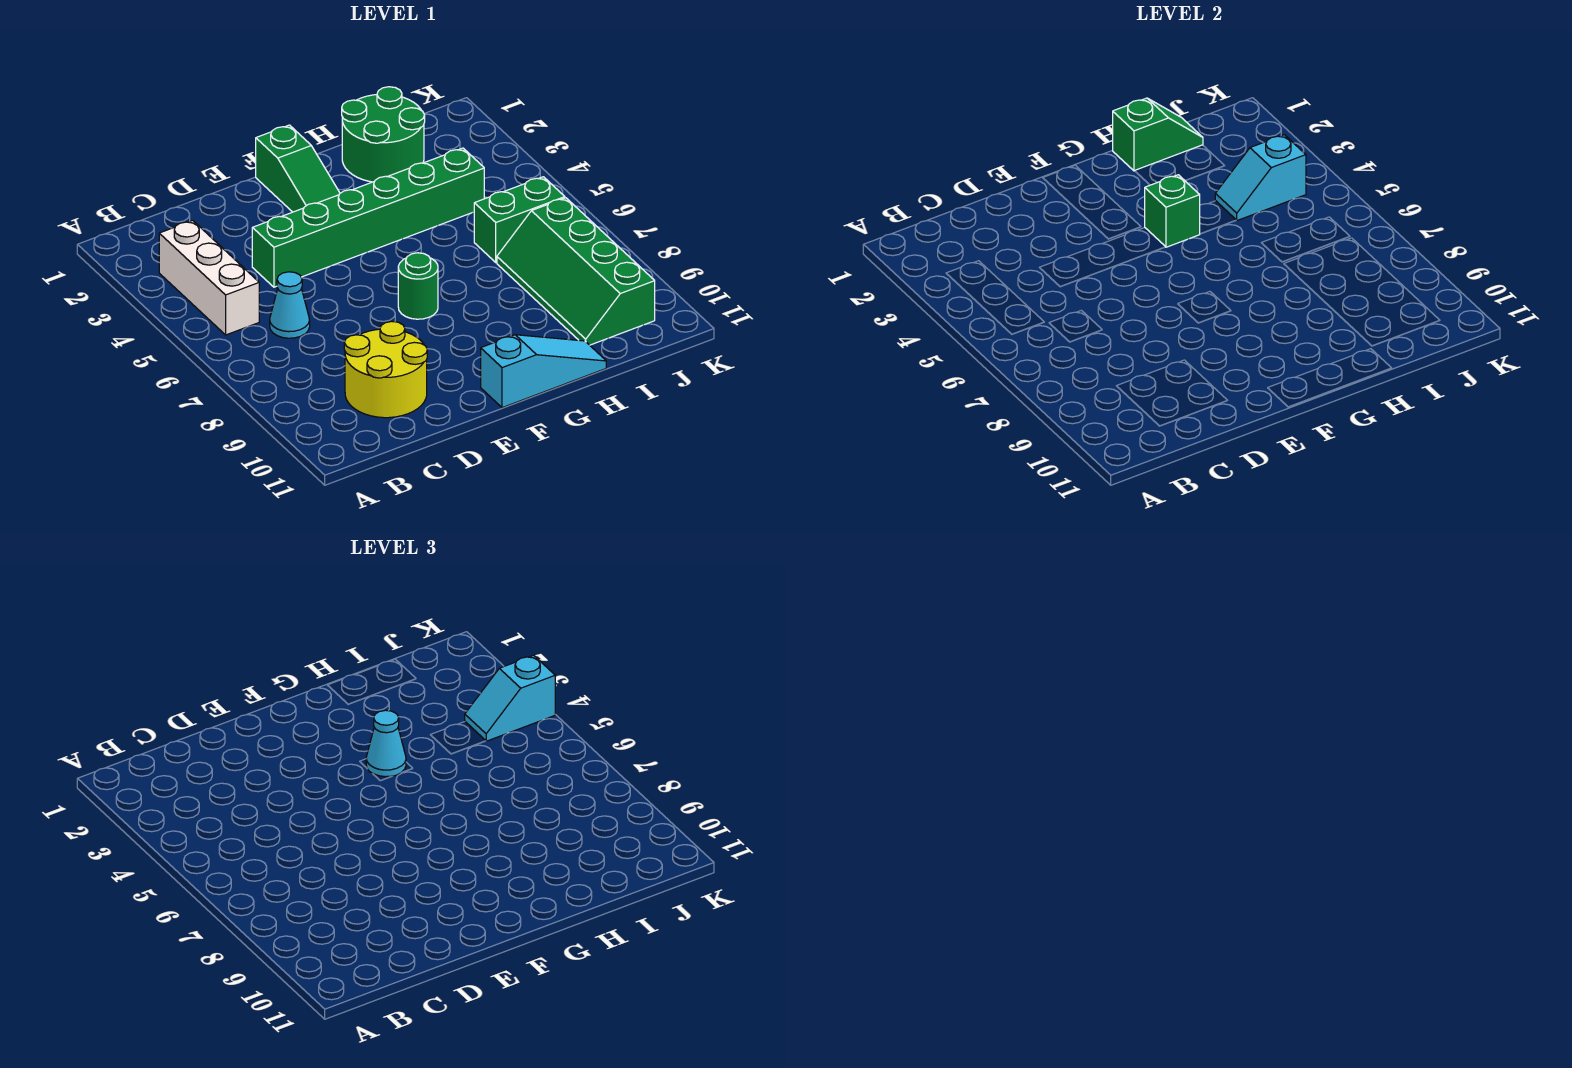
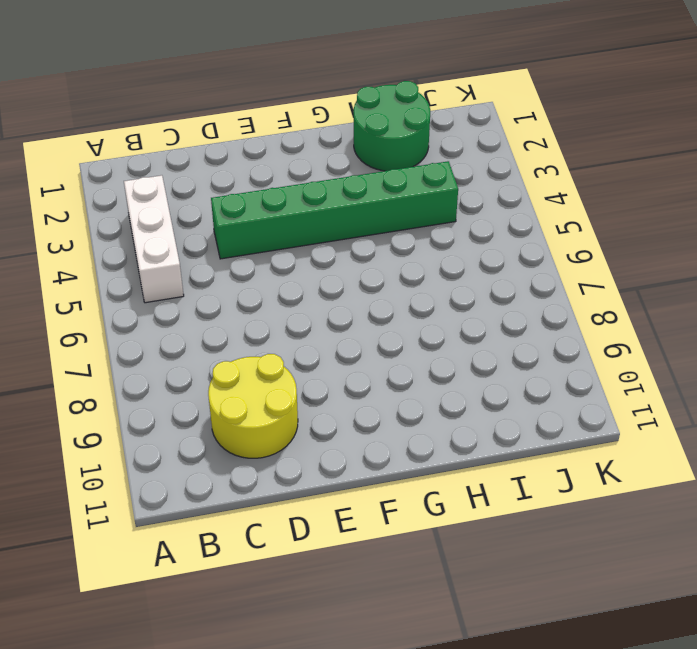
none -> cyan cone C6 level 1
none -> green slope F1:F3 level 1 top 1
none -> green round brick F7 level 1

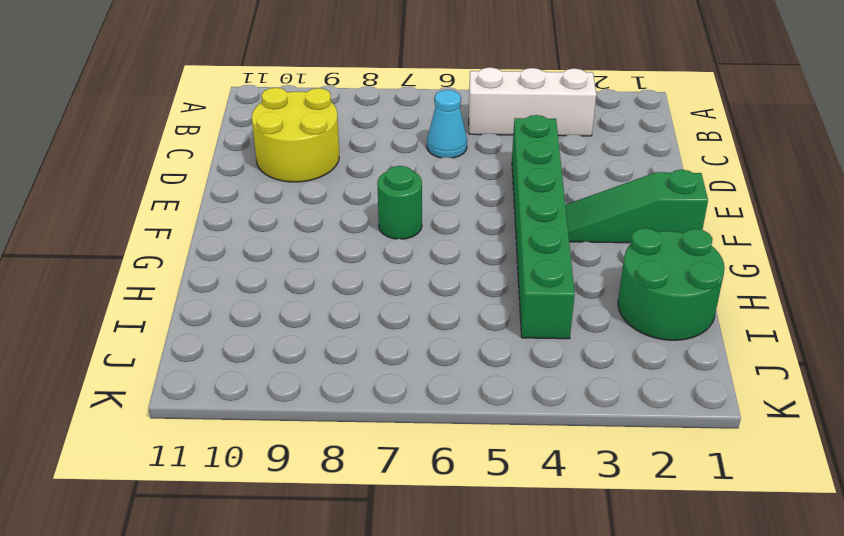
none -> cyan slope F11:H11 level 1 top F
none -> green brick I6:J6 level 1
none -> green slope I7:J10 level 1 top J

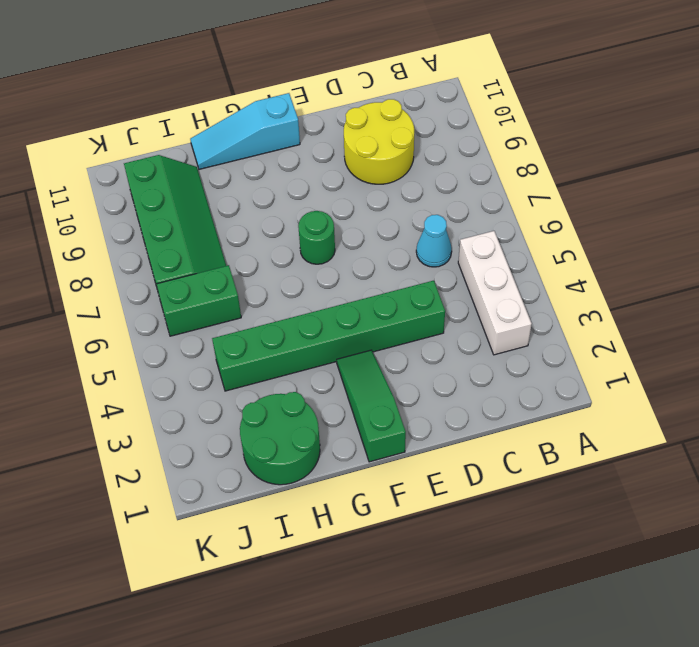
none -> green brick G4 level 2
none -> green slope H1:I1 level 2 top H
none -> cyan slope I4:J4 level 2 top J

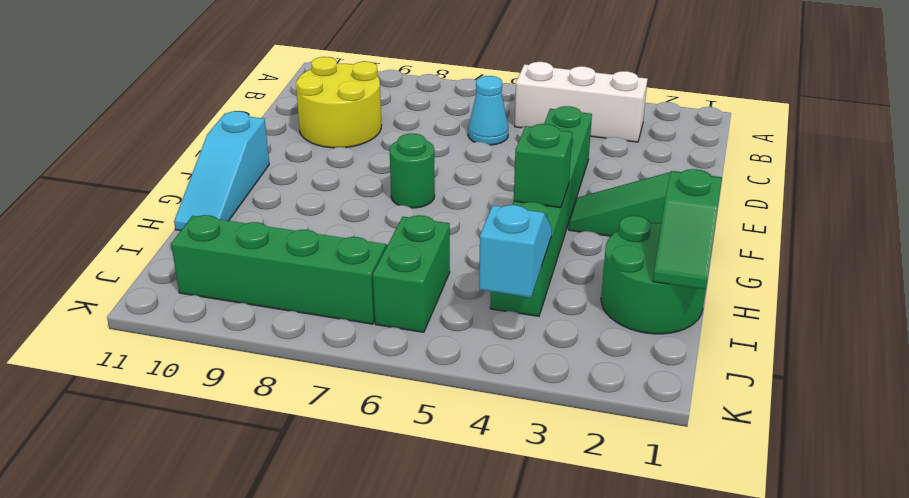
none -> cyan cone G4 level 3
none -> cyan slope J4:K4 level 3 top K

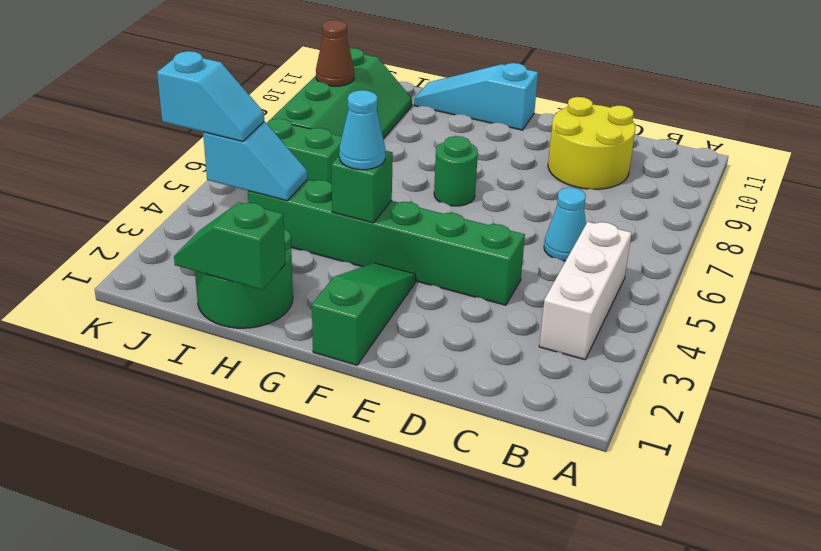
brown cone J9 level 2 -> none

